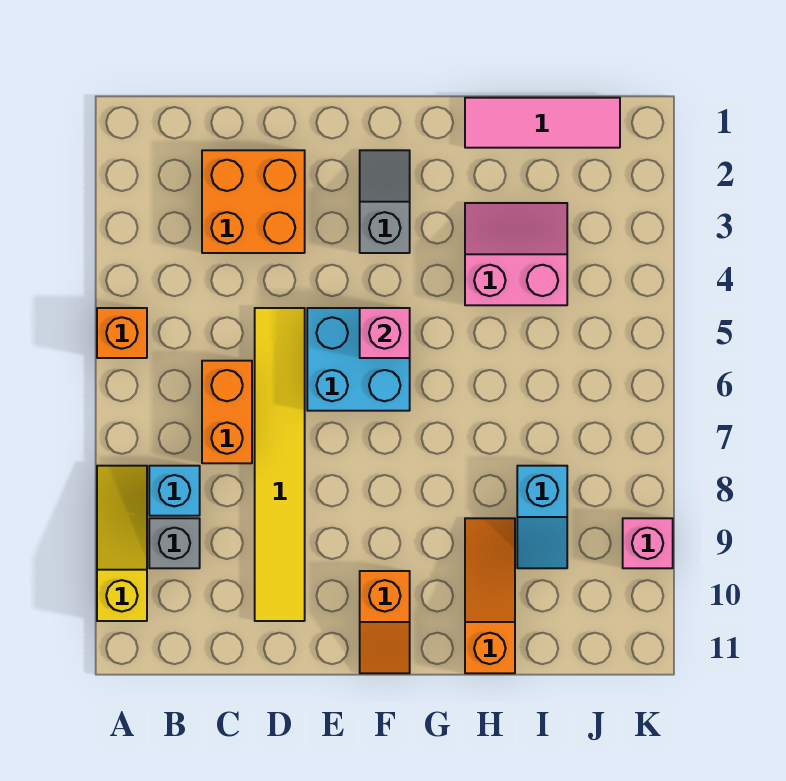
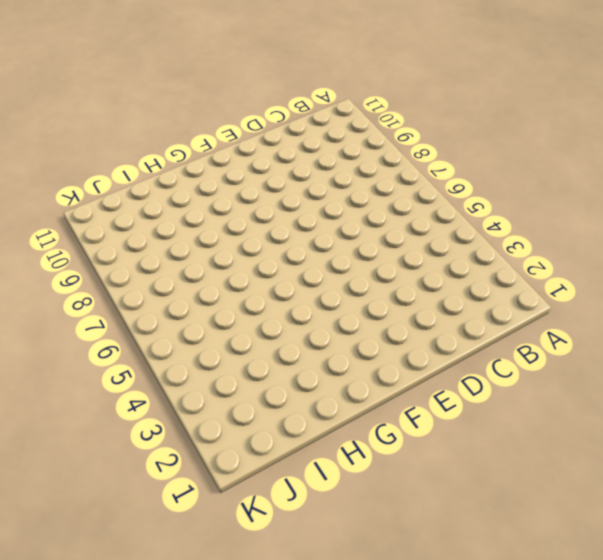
none -> orange brick A5 level 1
none -> yellow slope A8:A10 level 1 top 10
none -> cyan brick B8 level 1

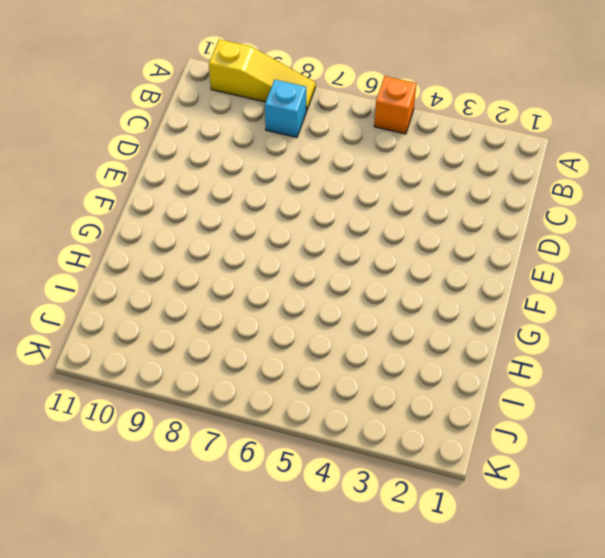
none -> grey brick B9 level 1
none -> orange brick C2:D3 level 1
none -> orange brick C6:C7 level 1

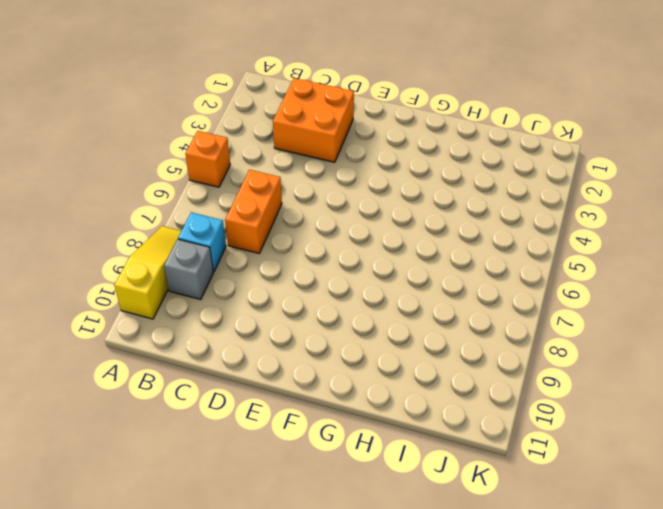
none -> yellow tile D5:D10 level 1
none -> cyan brick E5:F6 level 1
none -> grey slope F2:F3 level 1 top 3

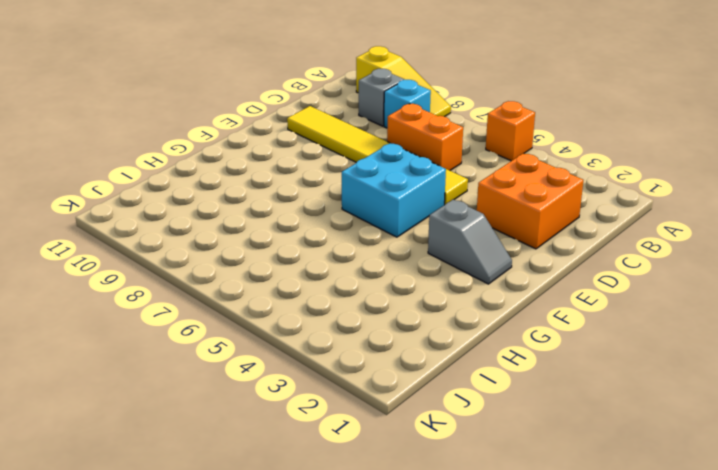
none -> orange slope F10:F11 level 1 top 10
none -> pink tile H1:J1 level 1
none -> pink slope H3:I4 level 1 top 4

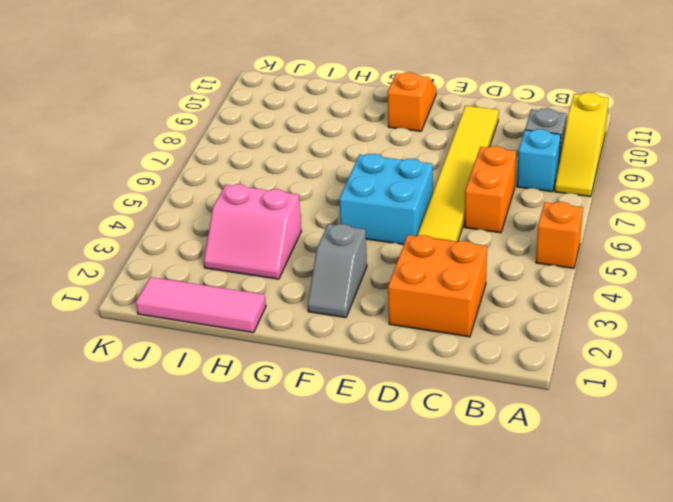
none -> orange slope H9:H11 level 1 top 11
none -> cyan slope I8:I9 level 1 top 8
none -> pink brick K9 level 1

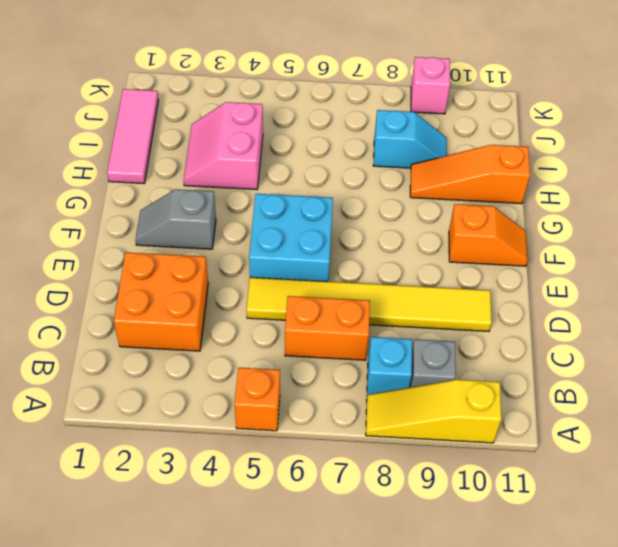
none -> pink brick F5 level 2

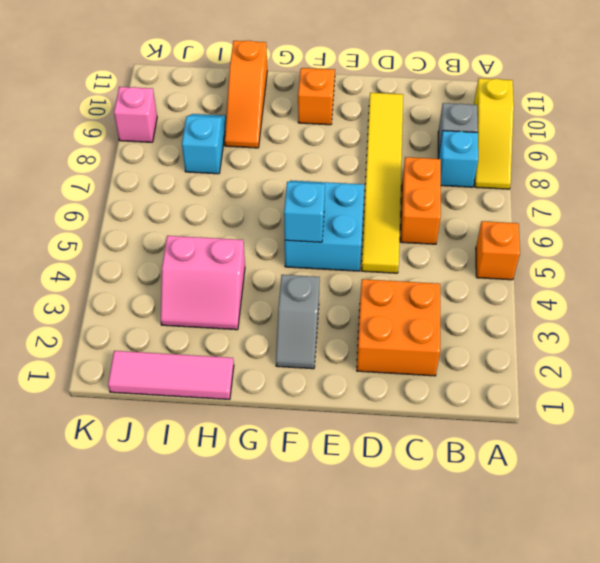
cyan brick F5 level 2 -> pink brick F5 level 2

